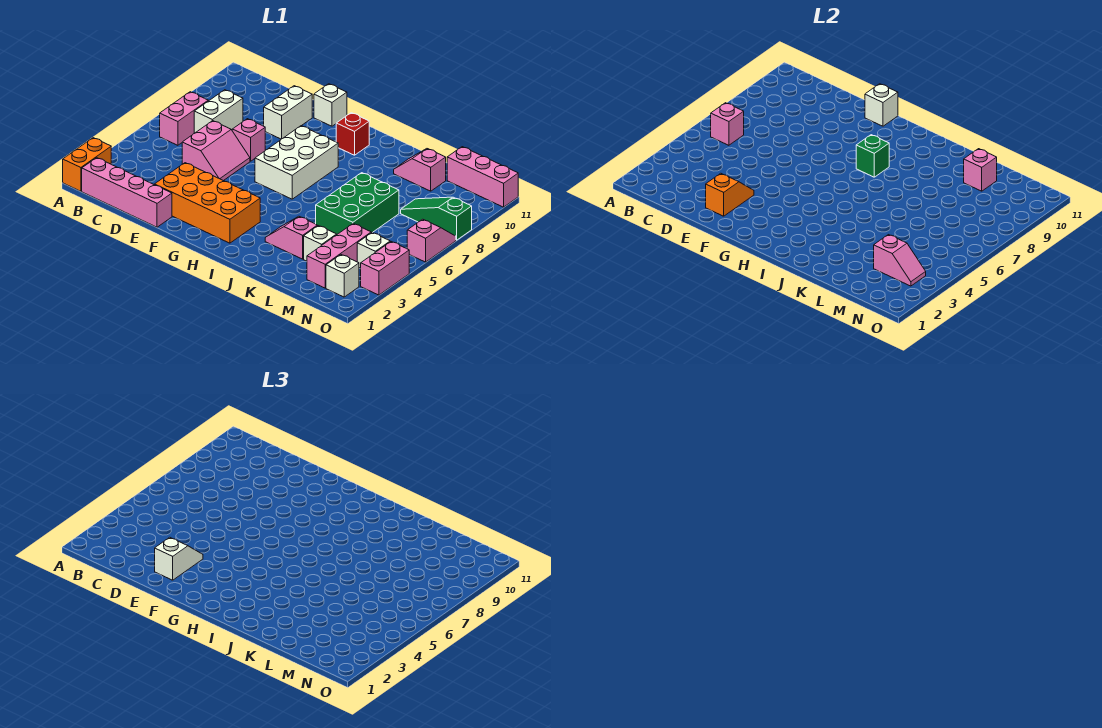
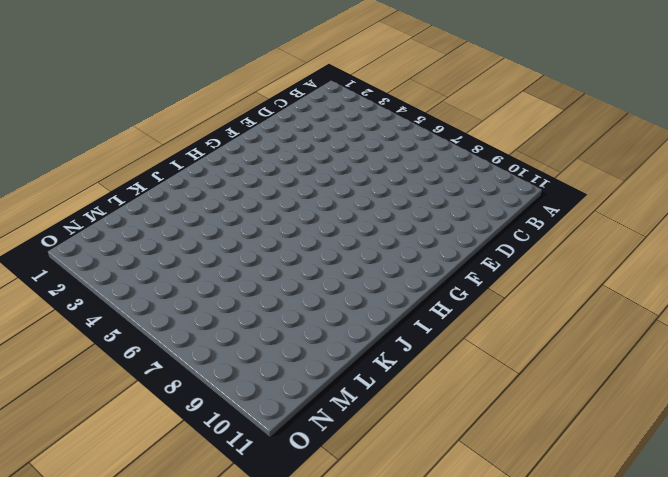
none -> orange brick A1:A2 level 1
none -> pink brick B1:E1 level 1
none -> pink brick B6:B7 level 1

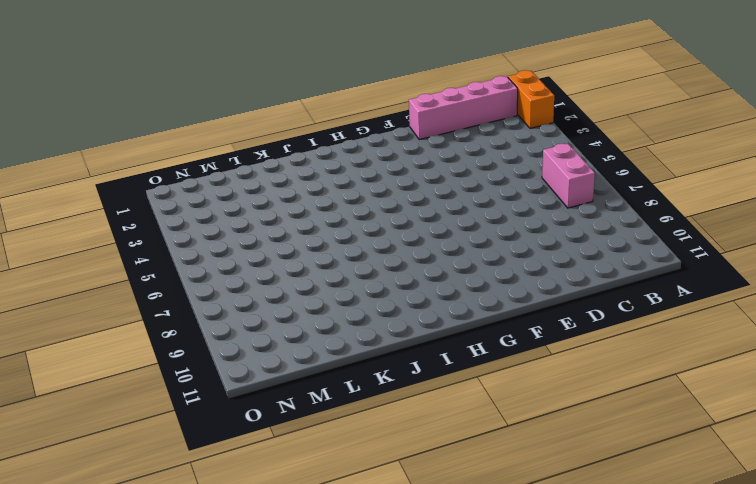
none -> white brick C7:C8 level 1
none -> pink slope D5:E6 level 1 top D
none -> orange brick E2:H3 level 1

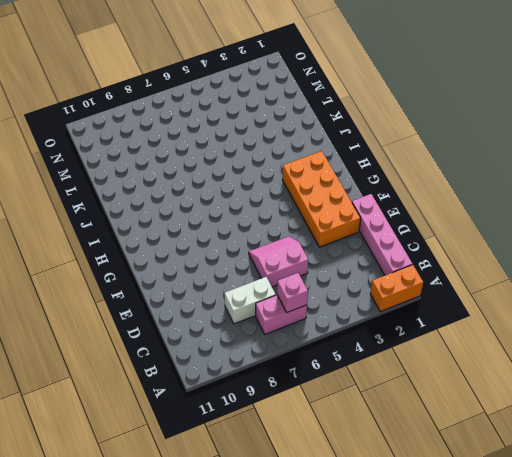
none -> pink brick E7 level 1
none -> white brick E9:E10 level 1
none -> white brick F11 level 1

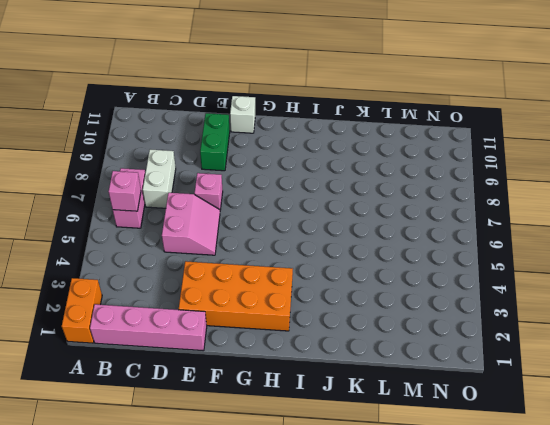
green brick E9:E10 level 1 -> white brick E9:E10 level 1
none -> white brick G6:H8 level 1
none -> red brick H10 level 1
none -> pink slope J3:K3 level 1 top K

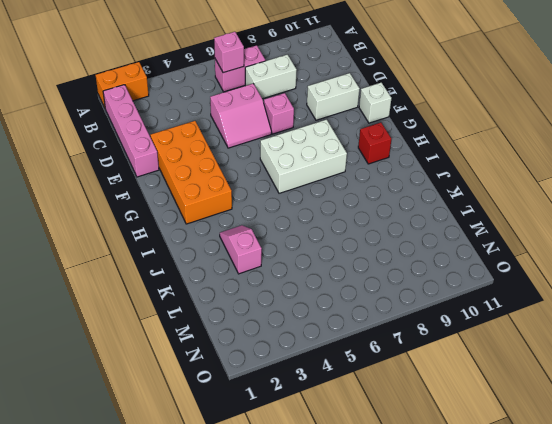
none -> green brick K5:L7 level 1
none -> pink slope K10:L10 level 1 top L
none -> white brick L3 level 1

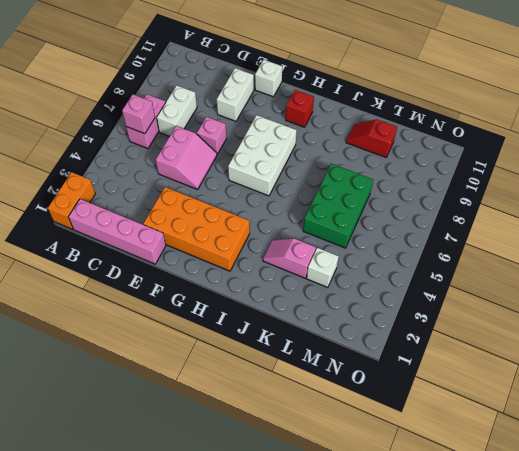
red slope K10:L10 level 1 top L -> pink slope K10:L10 level 1 top L
none -> pink brick M2:M4 level 1
none -> green slope M8:O8 level 1 top O
none -> pink brick M11:O11 level 1

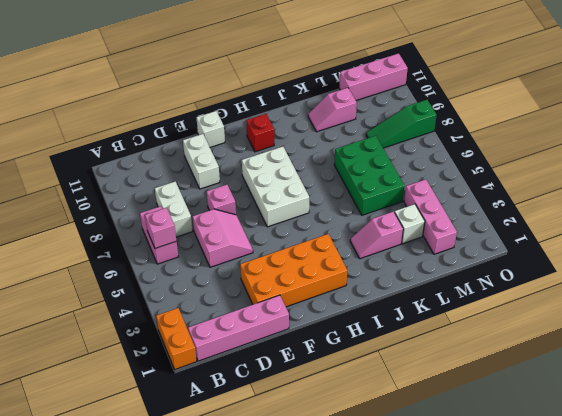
none -> white brick N2 level 1
none -> white brick N4 level 1
none -> pink brick O3:O4 level 1

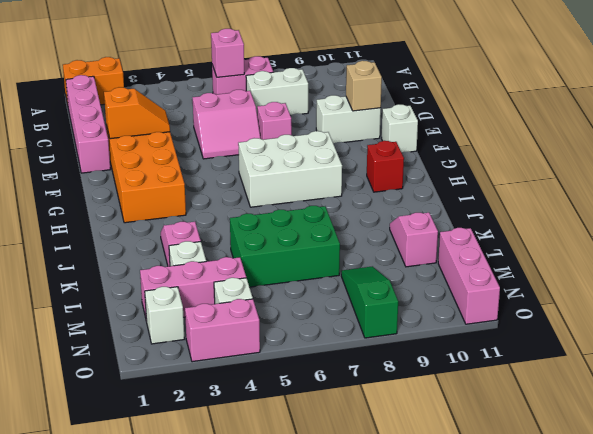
tan brick E10 level 2 -> none
none -> pink slope O6:O7 level 1 top 6
none -> white brick F11 level 2
none -> green brick H8 level 2

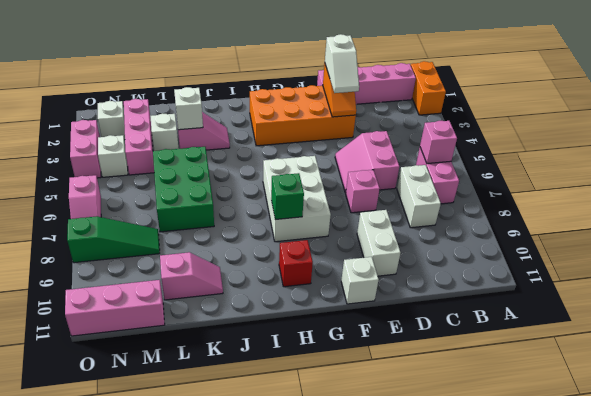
white brick K3 level 2 -> white brick F11 level 2
none -> pink brick L10 level 2
none -> pink slope M3:N3 level 2 top M

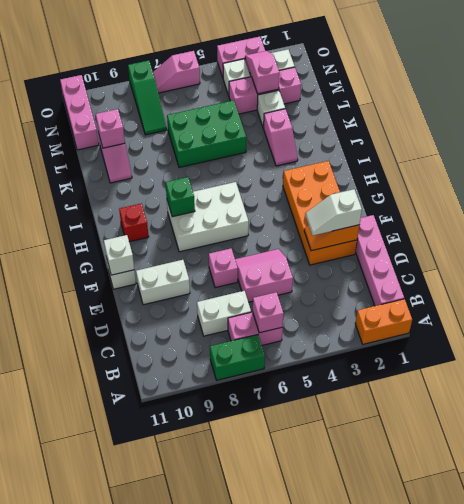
green brick A7:A8 level 1 -> none

